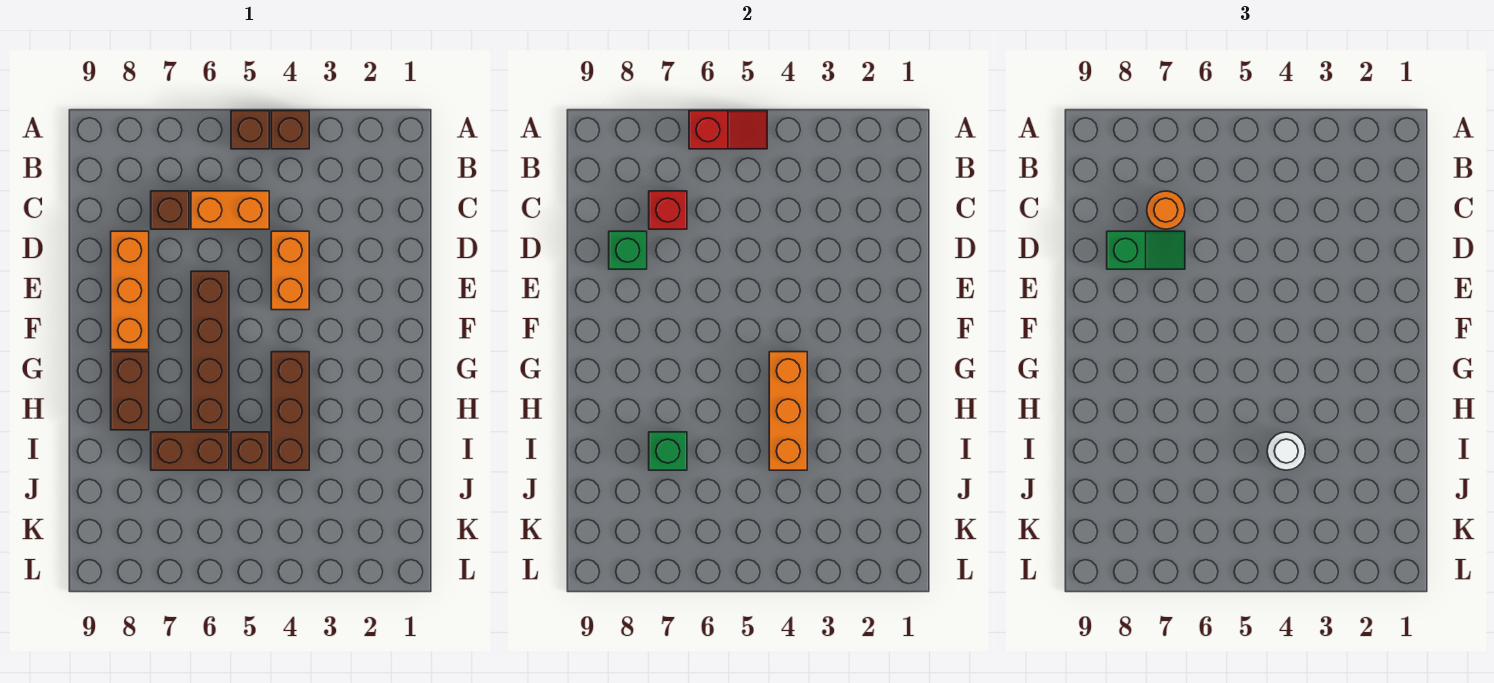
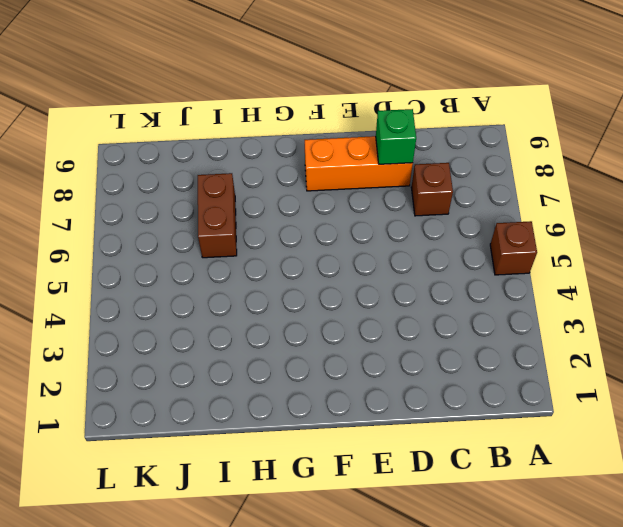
none -> brown brick A4 level 1
none -> orange brick C5:C6 level 1
none -> orange brick D4:E4 level 1

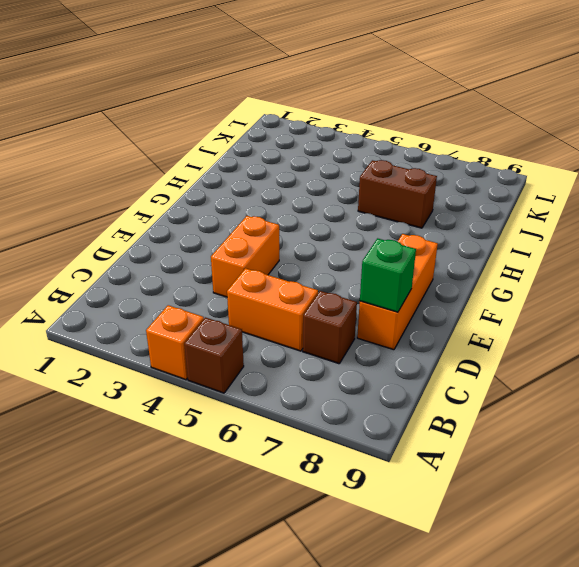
orange brick A4 level 1 -> brown brick A4 level 1
none -> brown brick E6:H6 level 1
none -> brown brick G4:I4 level 1
none -> brown brick G8:H8 level 1

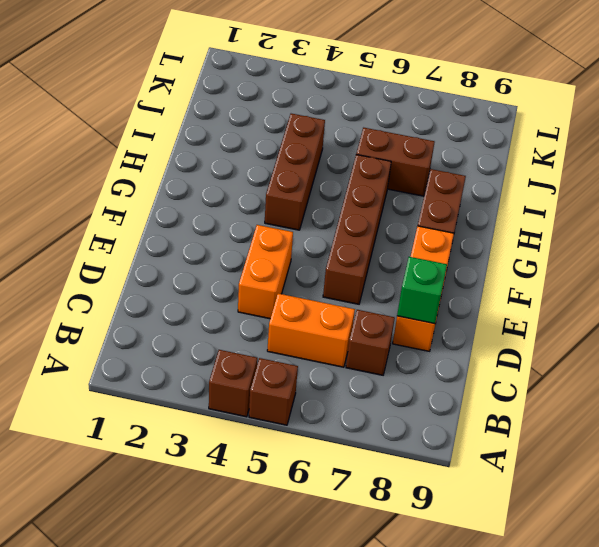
none -> brown brick I5 level 1
none -> red slope A5:A6 level 2 top 6
none -> red brick C7 level 2

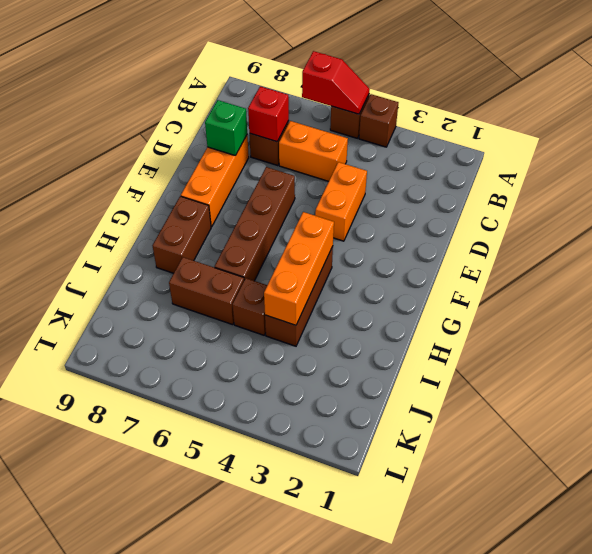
none -> green brick I7 level 2
none -> orange round brick C7 level 3
none -> green slope D7:D8 level 3 top 8

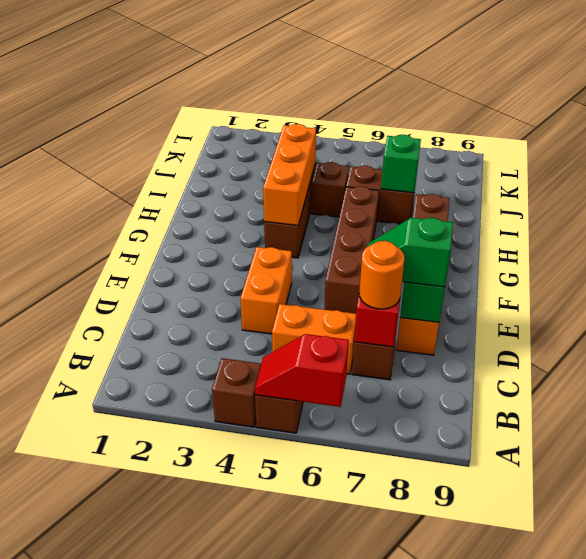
none -> white round brick I4 level 3

